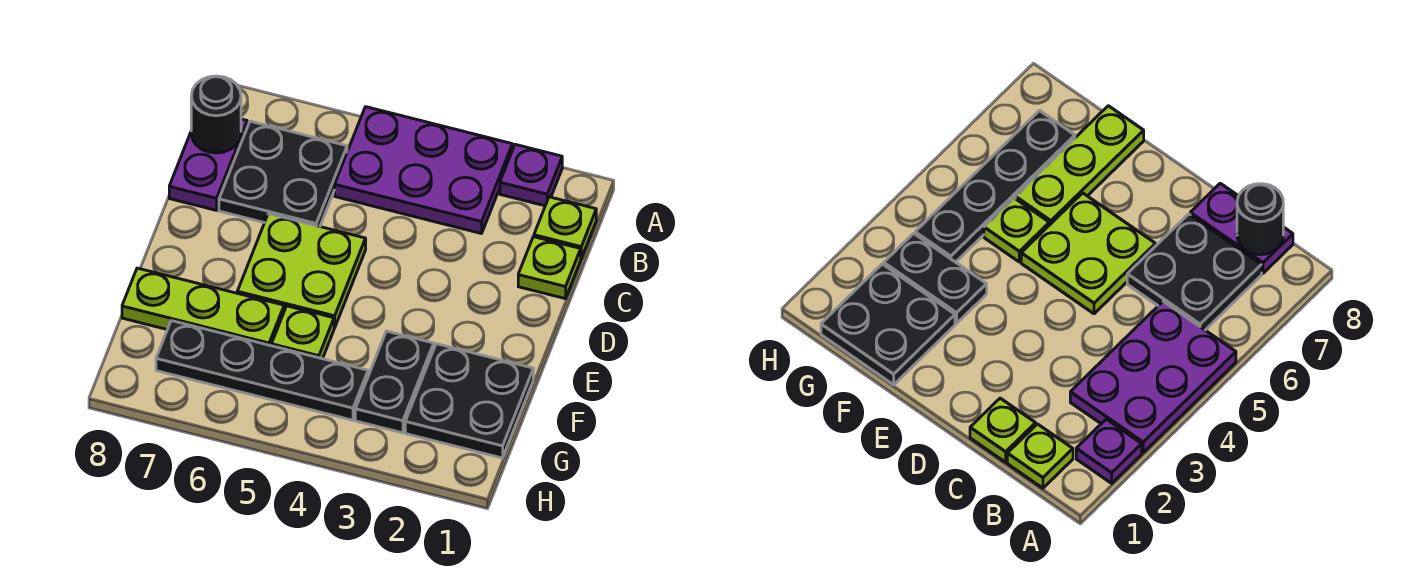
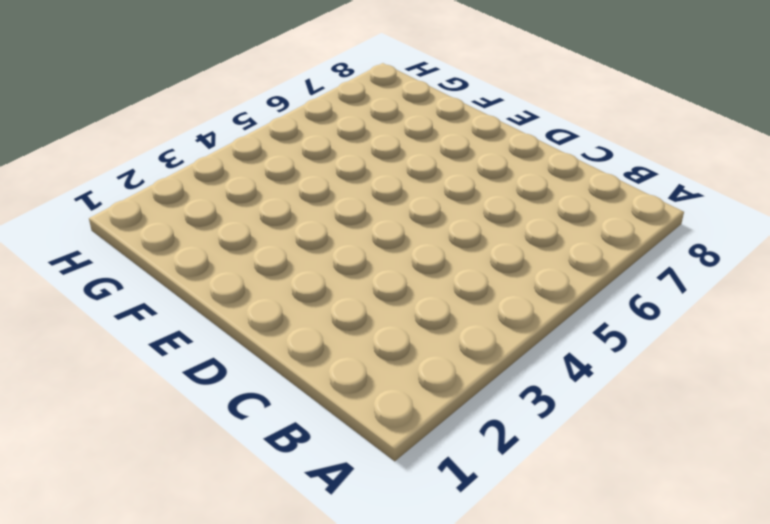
none -> purple plate A2 level 1
none -> purple plate A3:B5 level 1
none -> lime plate B1 level 1

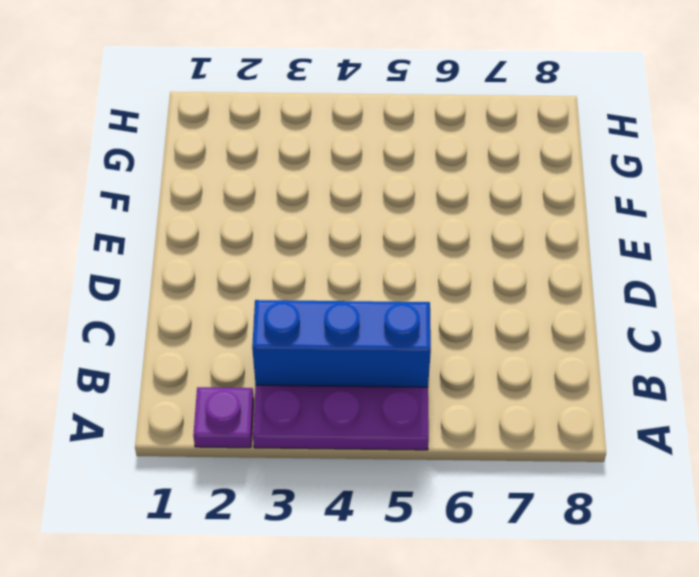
blue brick B3:B5 level 2 -> none
none -> lime plate B1 level 1
none -> black plate B6:C7 level 1
none -> purple plate B8:C8 level 1

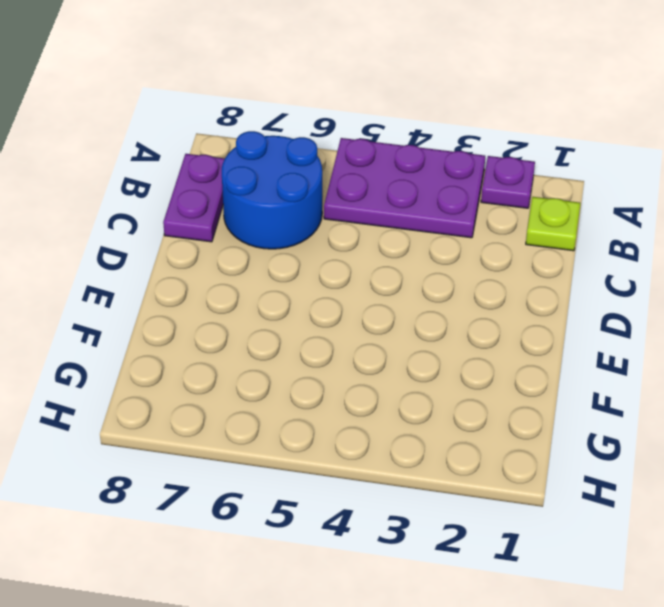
blue round brick B6:C7 level 1 -> black plate B6:C7 level 1
none -> lime plate C1 level 1
none -> lime plate D5:E6 level 1
none -> black plate F1:G2 level 1

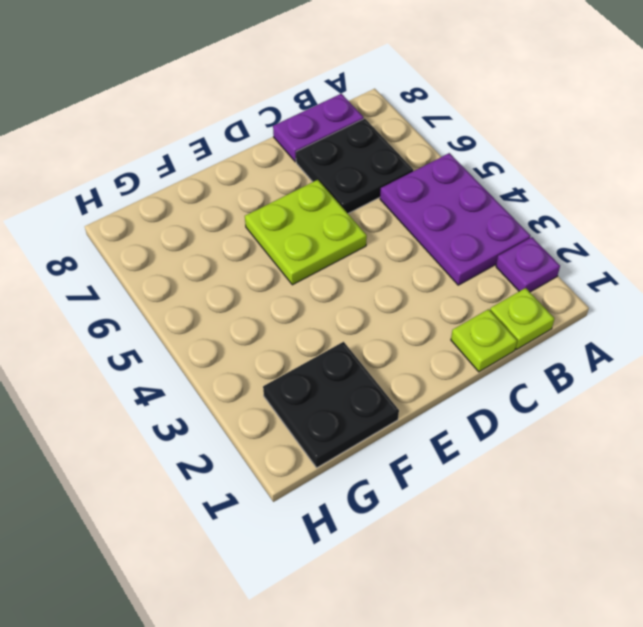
none -> black plate F3:G3 level 1
none -> lime plate F5 level 1
none -> lime plate F6:F8 level 1

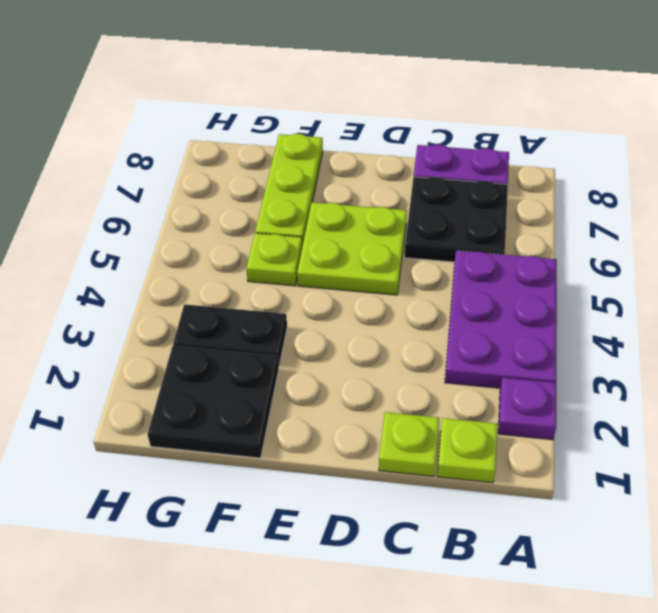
none -> black plate G4:G7 level 1
none -> black round brick B8 level 2

